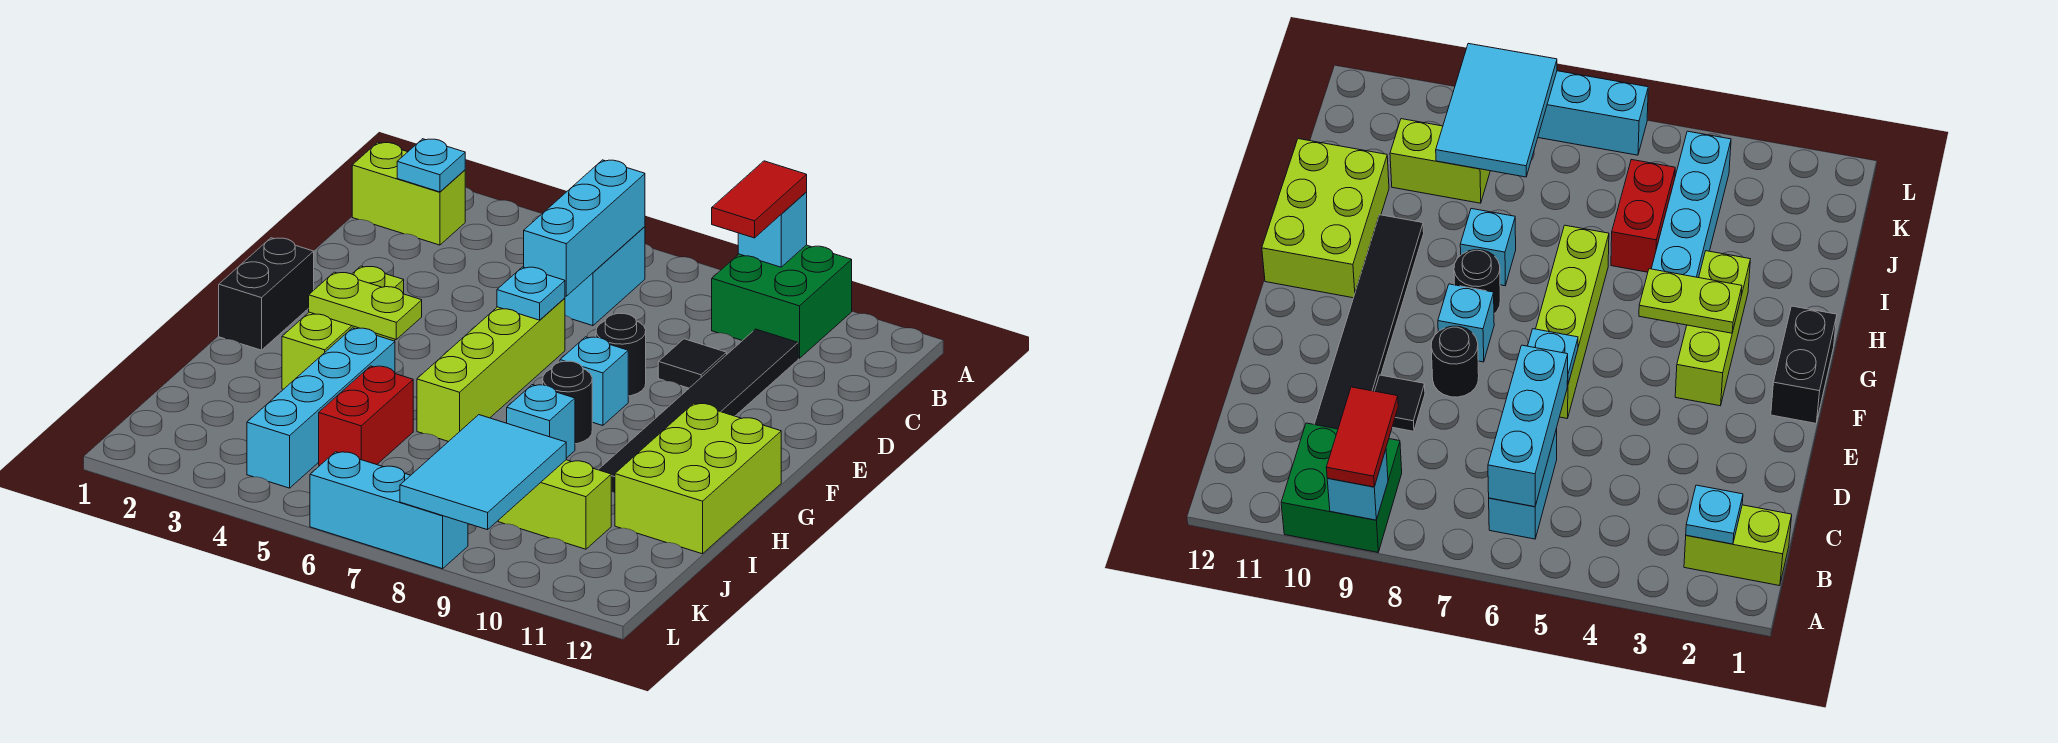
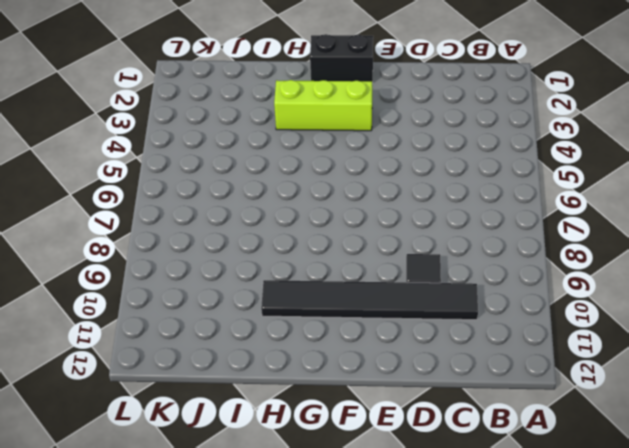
none -> green brick A9:B10 level 1
none -> lime brick B1:B2 level 1
none -> cyan brick B6:C6 level 1

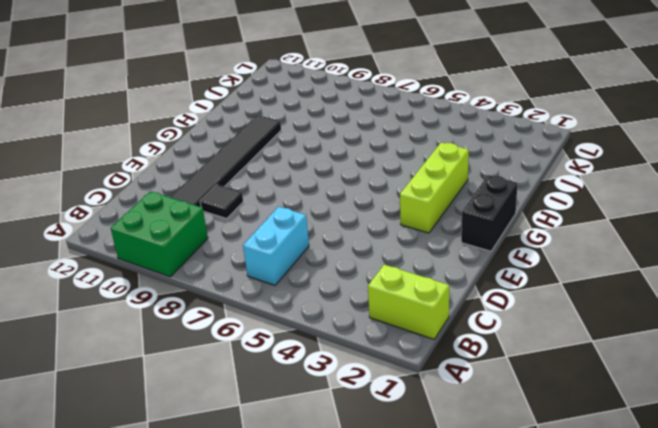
none -> lime brick E6:H6 level 1
none -> black round brick E8 level 1
none -> cyan brick F8 level 1

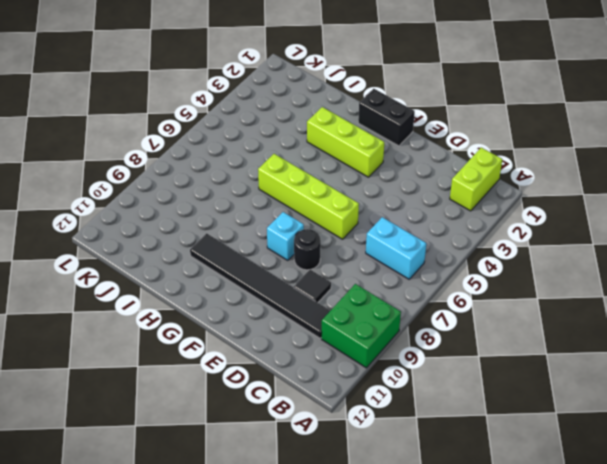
none -> black round brick G8 level 1
none -> lime brick G11:I12 level 1
none -> cyan brick H4:K4 level 1

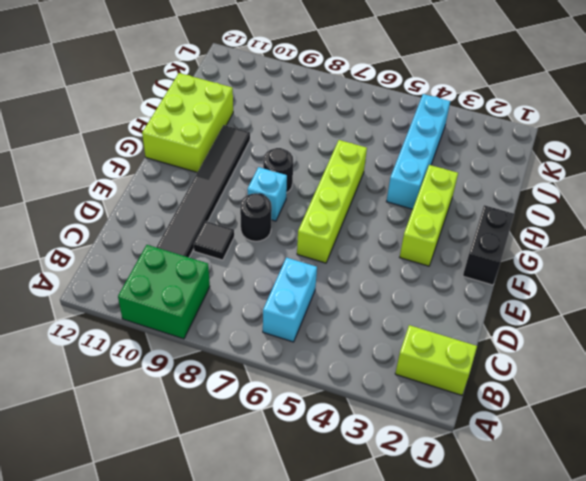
none -> cyan brick H8 level 1
none -> red brick I5:J5 level 1
none -> lime brick J9:J10 level 1

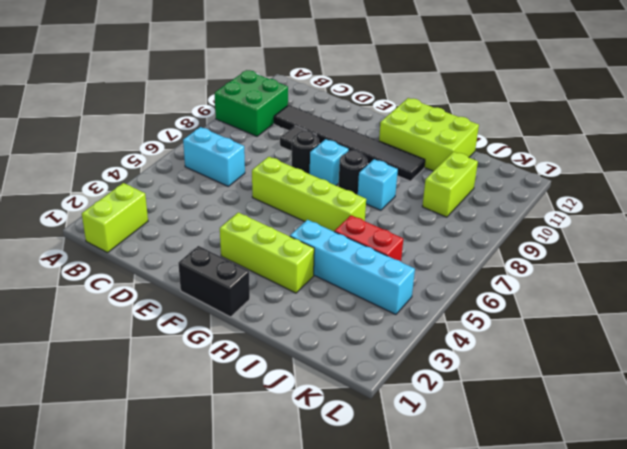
none -> cyan brick L6:L8 level 1
none -> cyan brick A9 level 2
none -> cyan plate B2 level 2

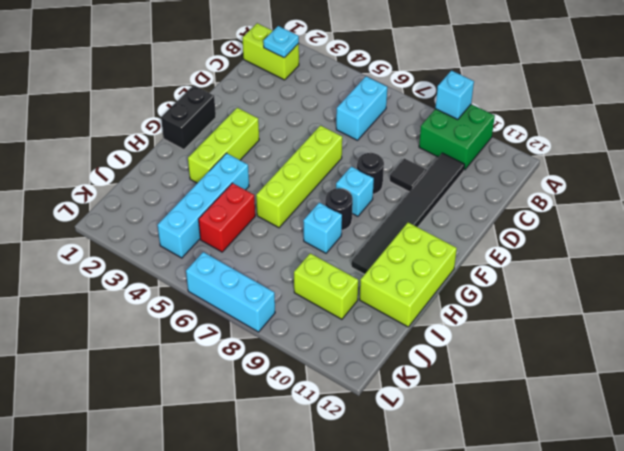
none -> cyan brick B6:D6 level 2
none -> cyan plate E6 level 2
none -> lime plate G3:G4 level 2

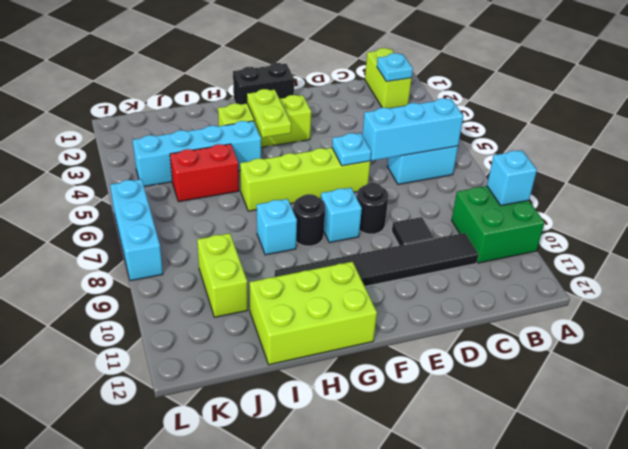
none -> cyan tile J8:L9 level 2
none -> red tile A9:B9 level 3

